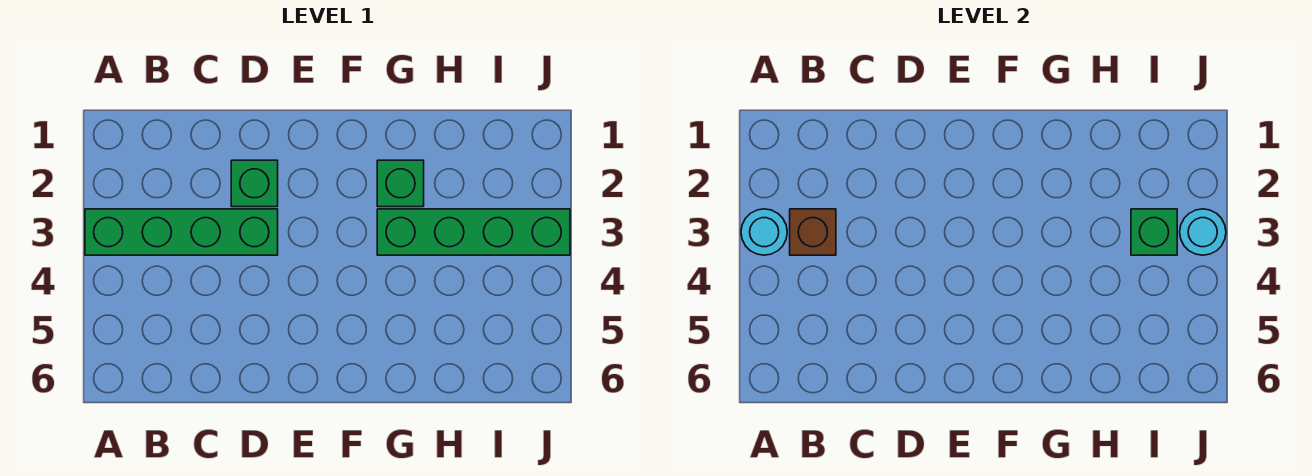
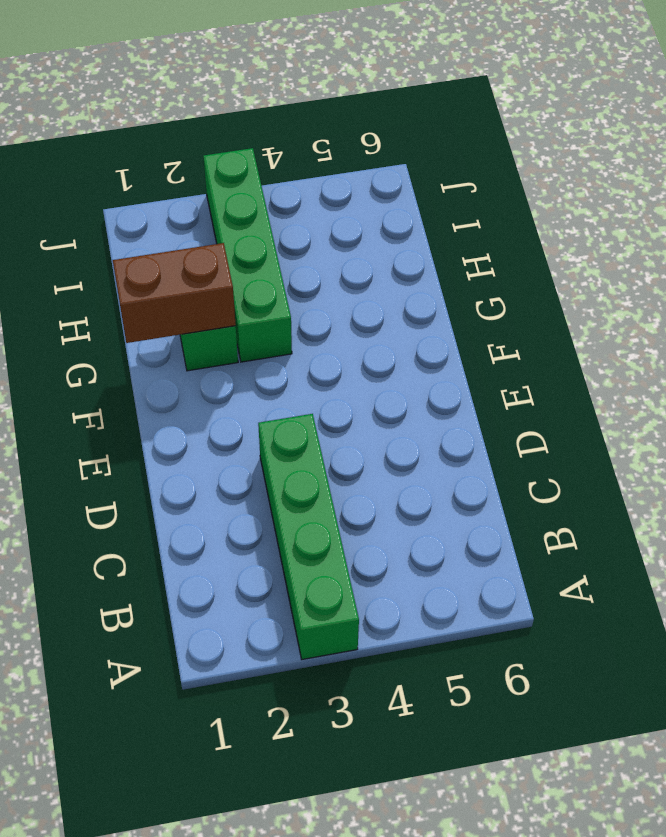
brown brick G1:G2 level 2 -> none
none -> green brick D2 level 1
none -> cyan round brick A3 level 2

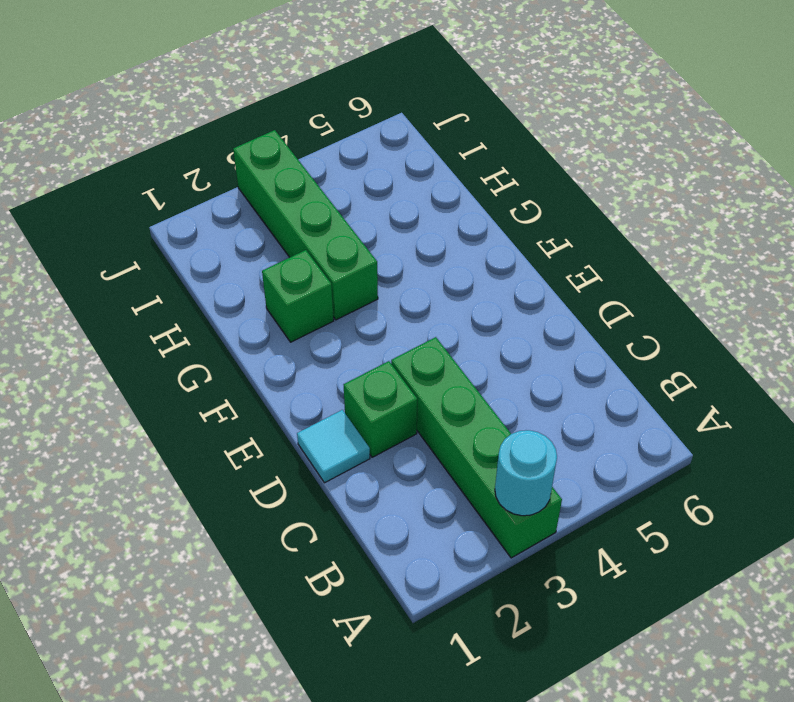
cyan tile D1 level 1 -> none
none -> brown brick B3 level 2
none -> green brick I3 level 2

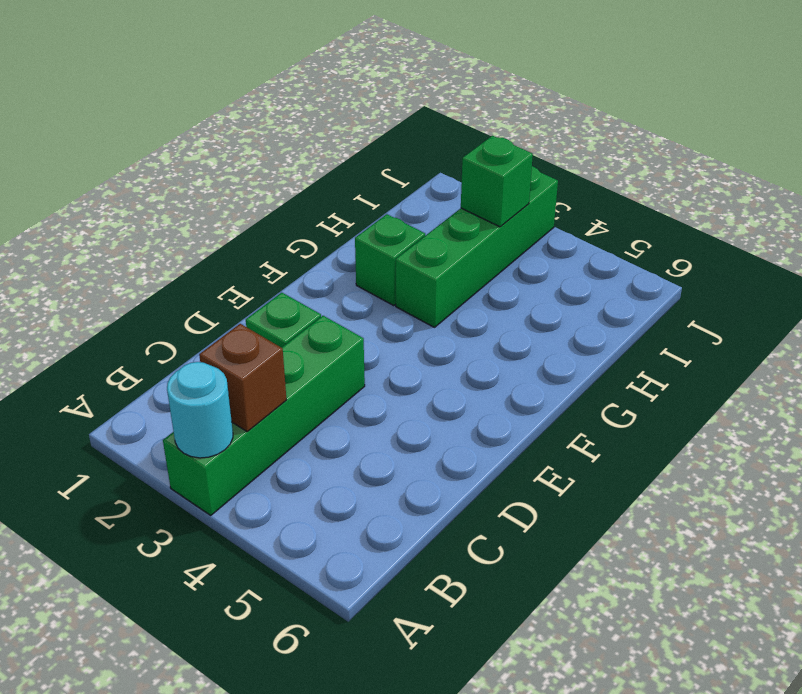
none -> cyan round brick J3 level 2

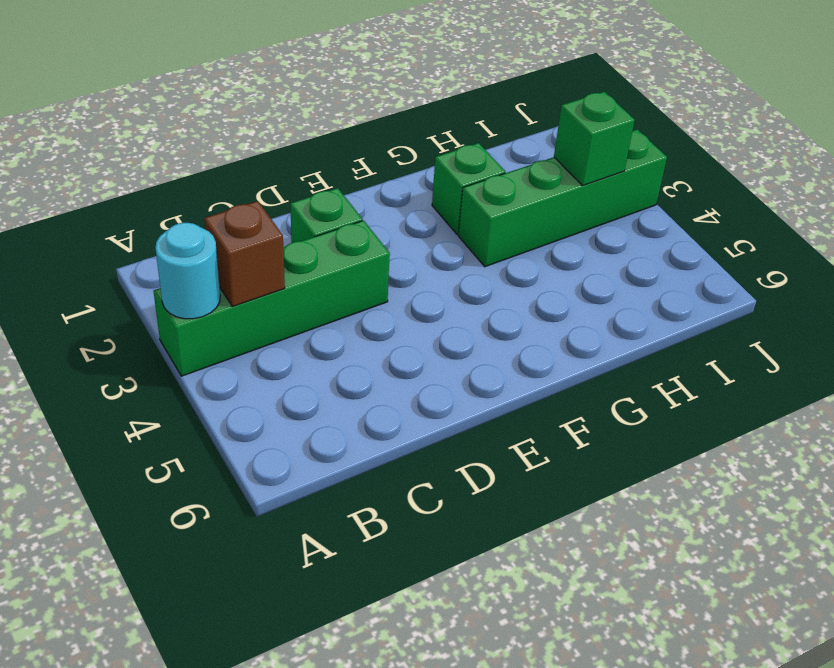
none -> cyan round brick J3 level 2

